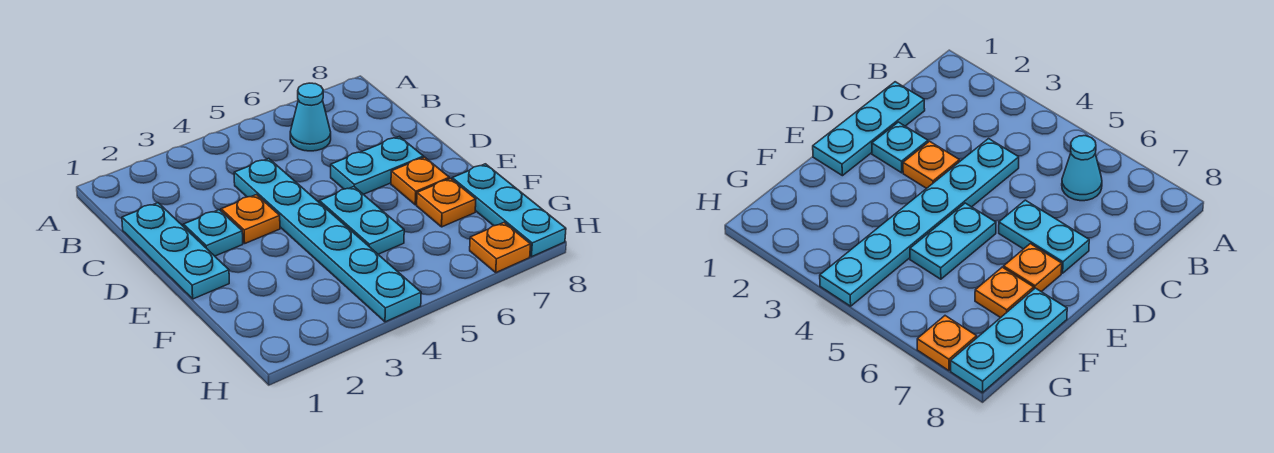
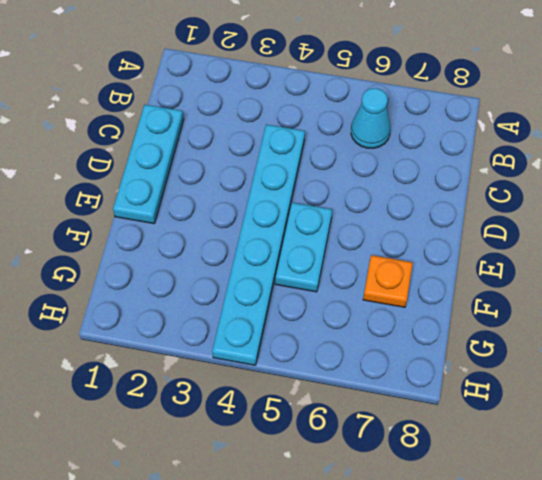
none -> cyan plate D2 level 1
none -> orange plate D3 level 1

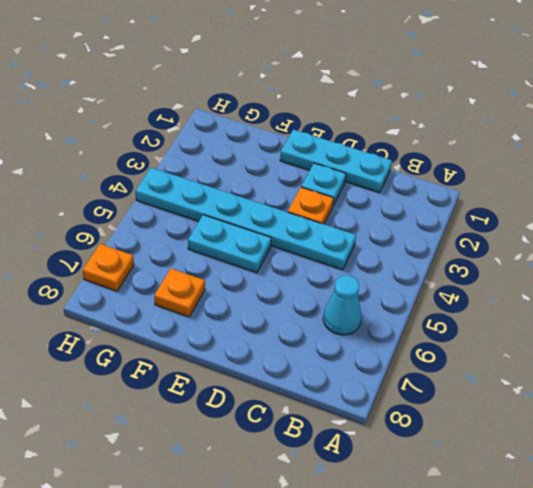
none -> cyan plate D6:D7 level 1
none -> orange plate E7 level 1

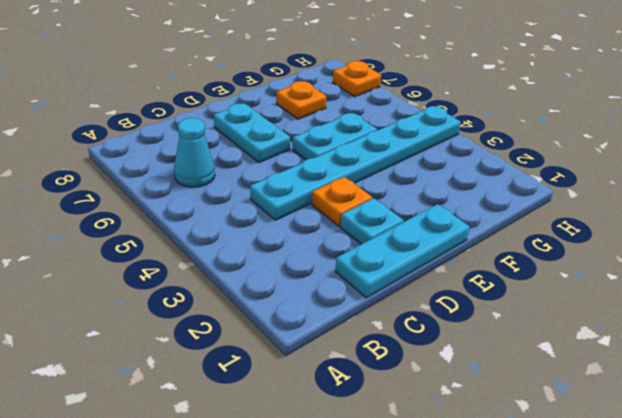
none -> orange plate E7 level 1
none -> cyan plate F8:H8 level 1

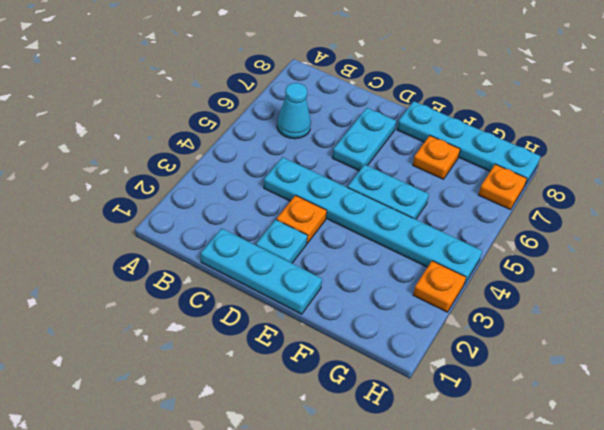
cyan plate E8:H8 level 1 -> cyan plate F8:H8 level 1
orange plate H3 level 1 -> orange plate E7 level 1

